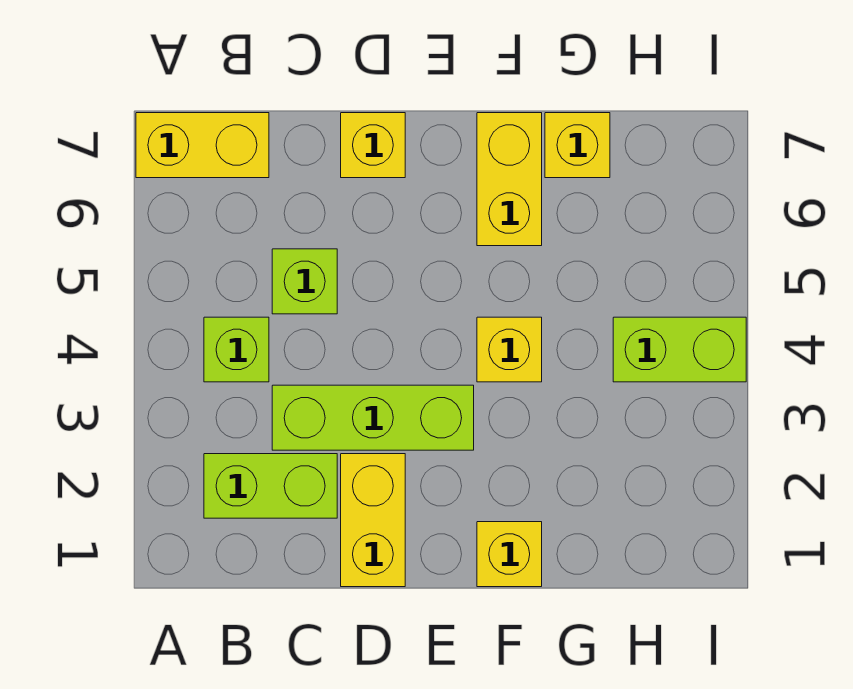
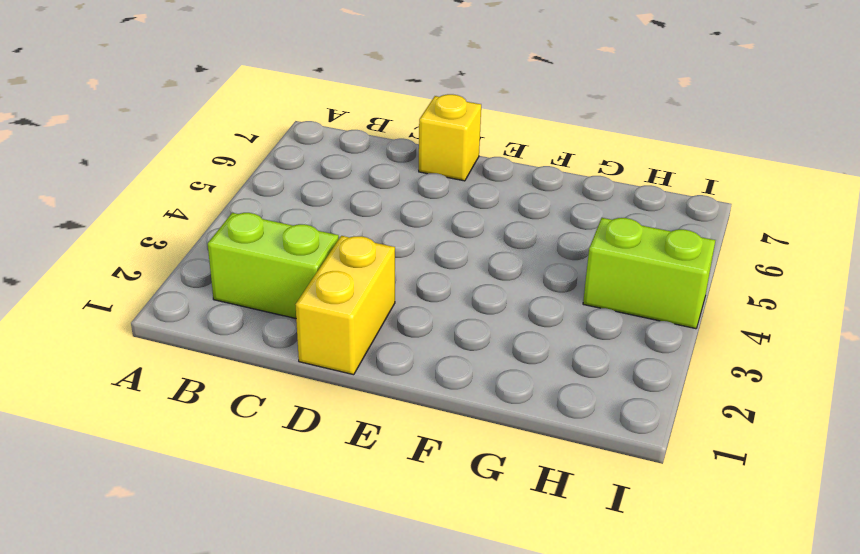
none -> yellow brick A7:B7 level 1
none -> lime brick B4 level 1
none -> lime brick C3:E3 level 1

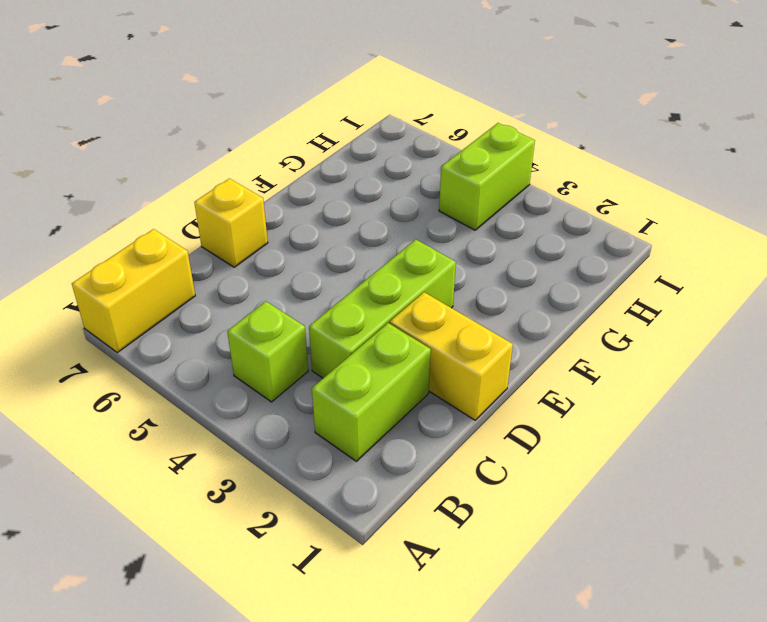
none -> lime brick C5 level 1
none -> yellow brick F1 level 1
none -> yellow brick F4 level 1

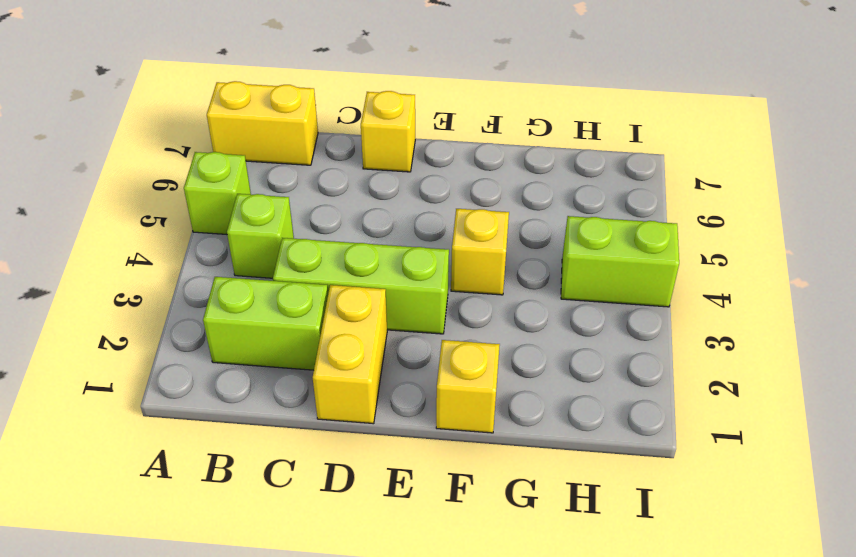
lime brick A5 level 1 -> lime brick C5 level 1
none -> yellow brick F6:F7 level 1
none -> yellow brick G7 level 1

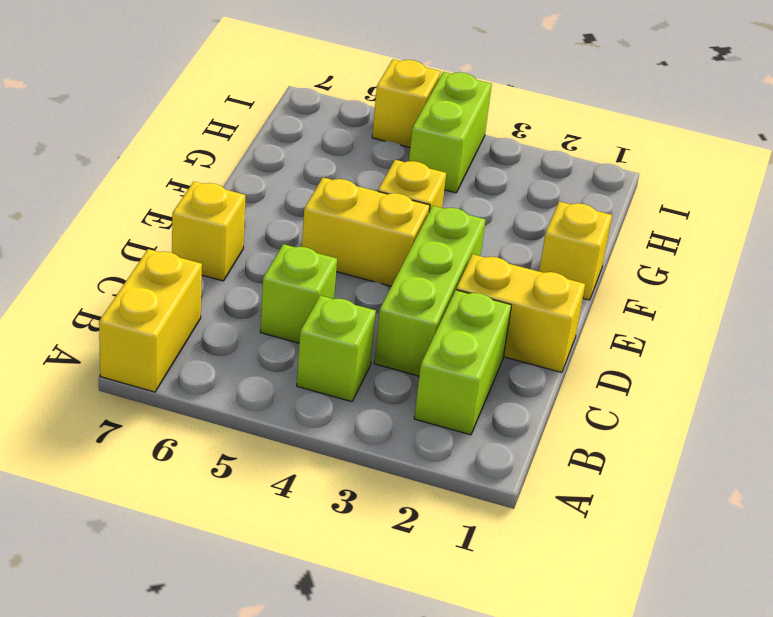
yellow brick E4:E5 level 1 -> yellow brick F6:F7 level 1
yellow brick I5 level 1 -> yellow brick G7 level 1

